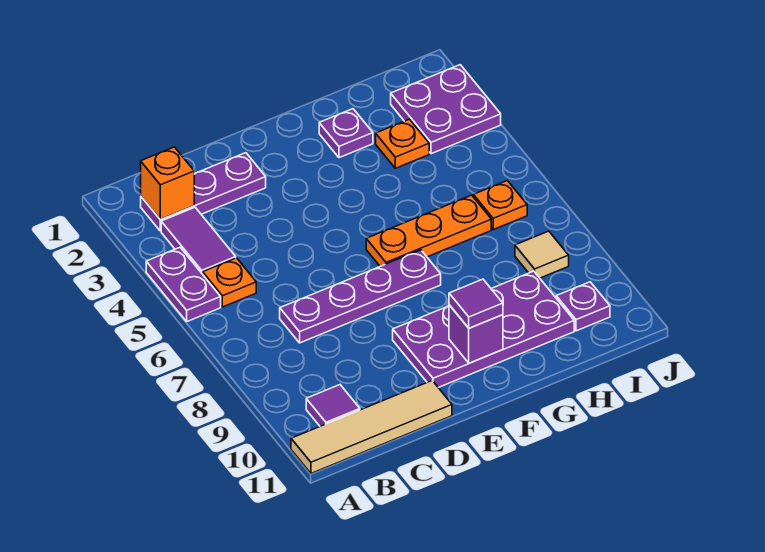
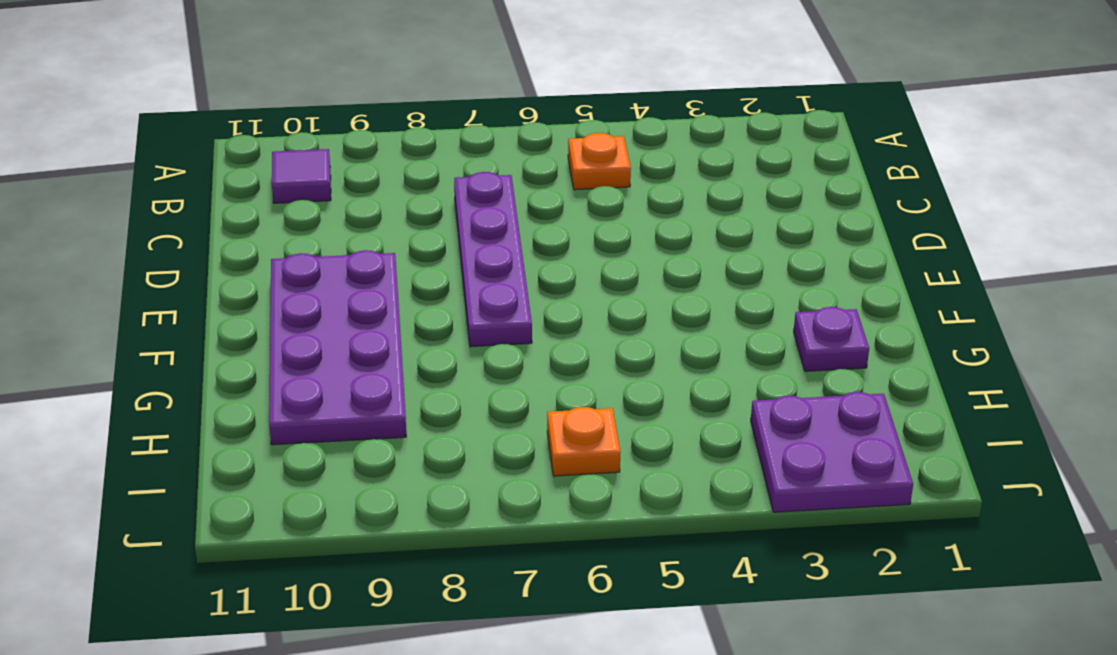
none -> purple plate A4:A5 level 1
none -> tan tile A11:D11 level 1
none -> purple plate B2:D2 level 1

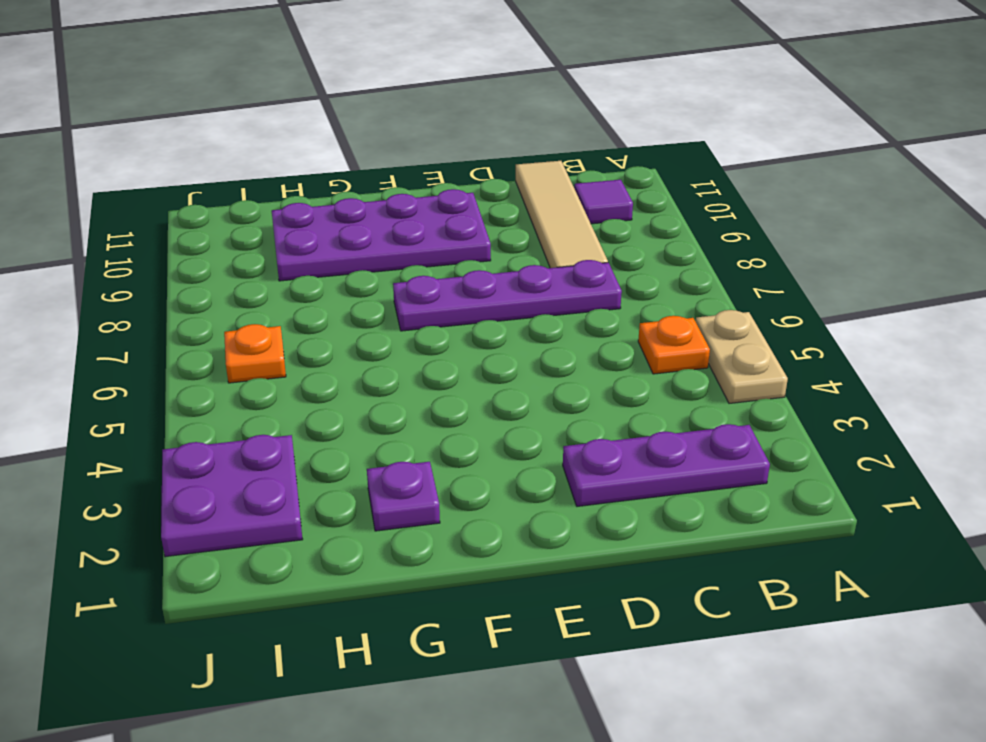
tan plate A4:A5 level 1 -> purple plate A4:A5 level 1
tan tile C8:C11 level 1 -> tan tile A11:D11 level 1
none -> purple tile B3:B4 level 1
none -> orange plate F6:H6 level 1
none -> orange plate H3 level 1

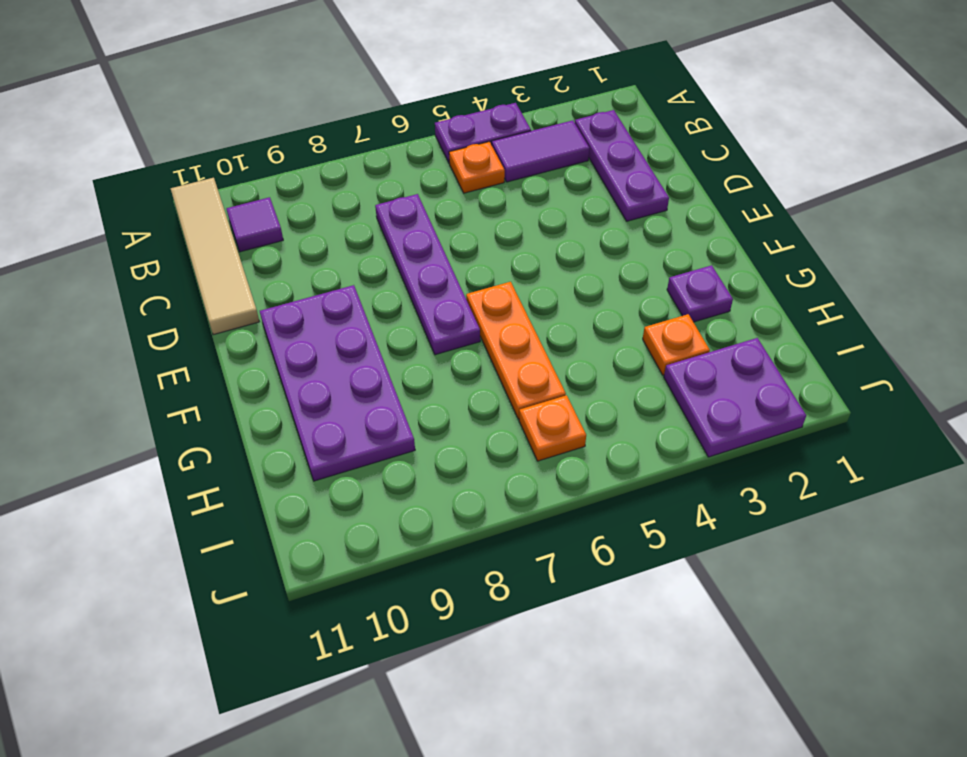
none -> tan tile I8 level 1
none -> purple plate I10 level 1
none -> orange brick B2 level 2

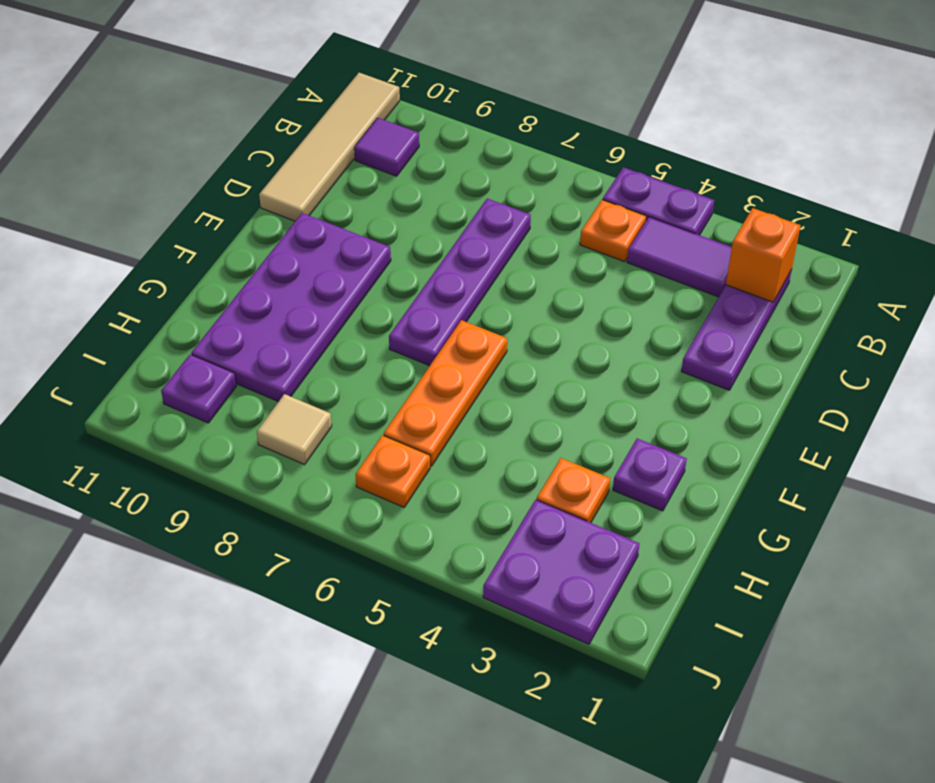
none -> purple brick F10 level 2
none -> purple tile F10 level 3

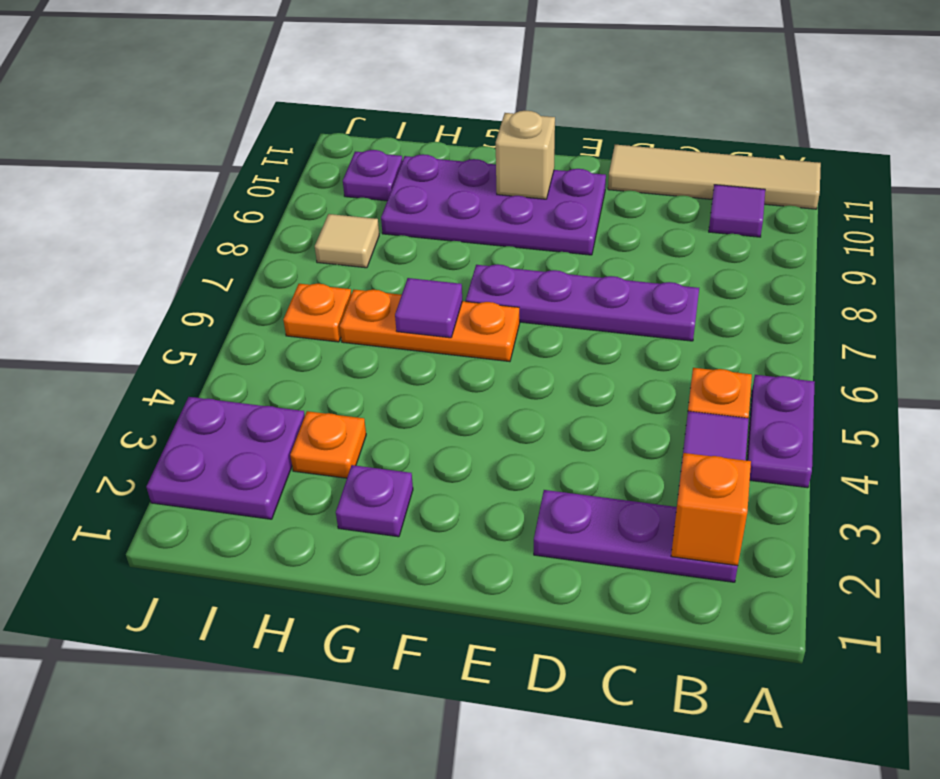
tan brick F10 level 2 -> purple brick F10 level 2
purple tile G6 level 2 -> purple tile F10 level 3

